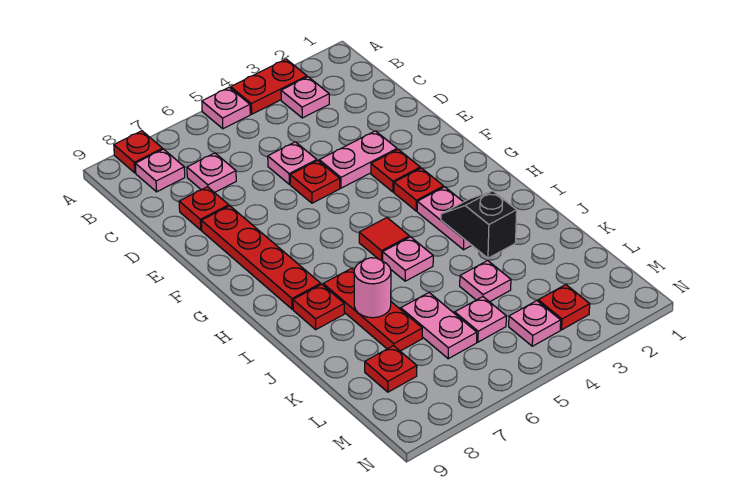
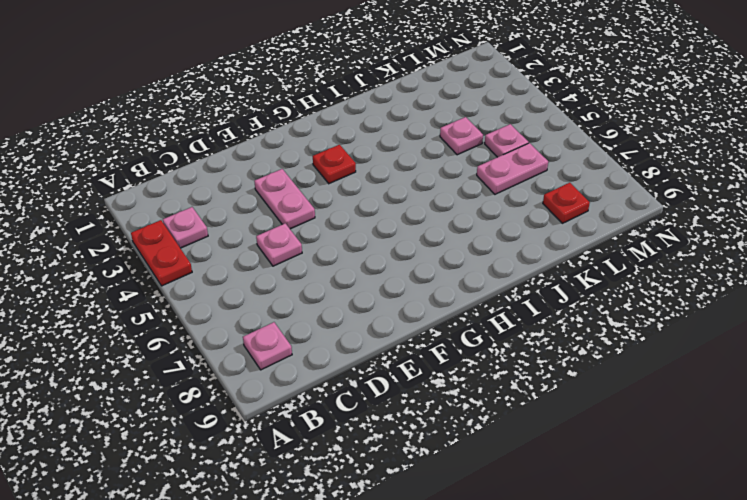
none -> pink plate A5 level 1
none -> red plate A8 level 1
none -> pink plate C7 level 1

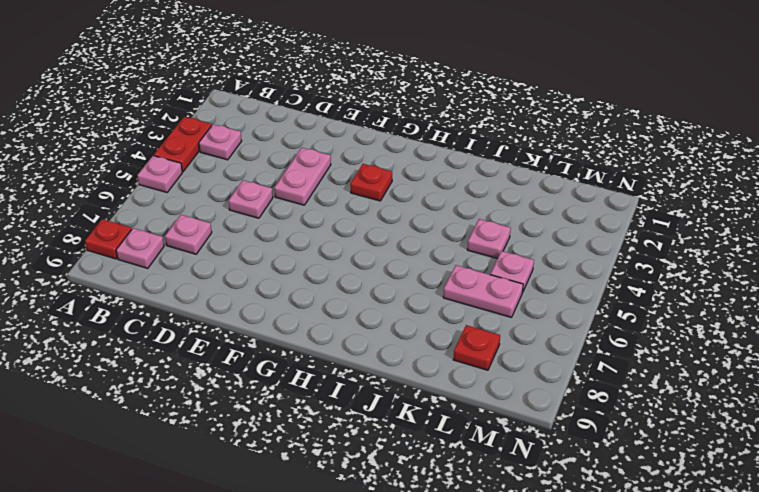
none -> red plate D8 level 1
none -> red plate E5 level 1
none -> red plate E8:H8 level 1

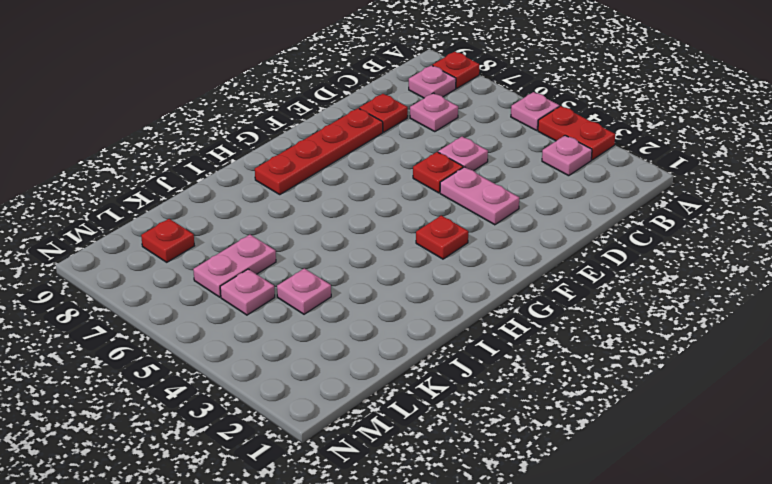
none -> red plate F3 level 1
none -> pink plate H3:I3 level 1
none -> red tile H5 level 1

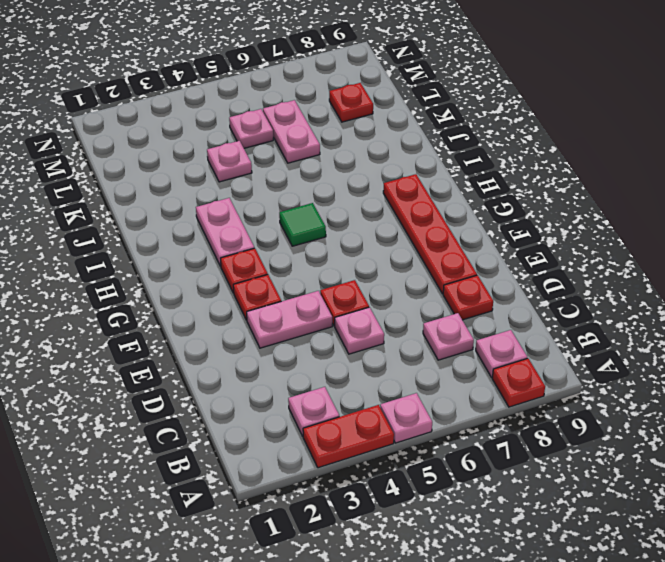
green tile H5 level 1 -> red tile H5 level 1
none -> pink plate I5 level 1
none -> red plate I7:K7 level 1
none -> red plate I8 level 1

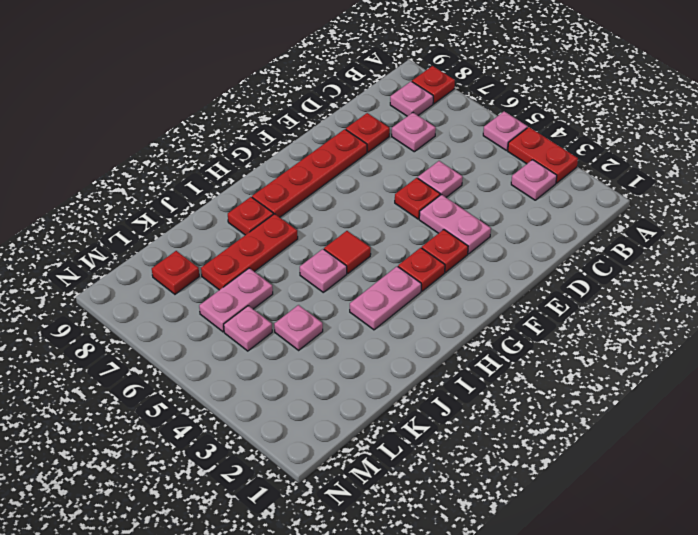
none -> red plate M3 level 1
none -> pink plate M4 level 1
none -> black slope I3:J3 level 2 top J

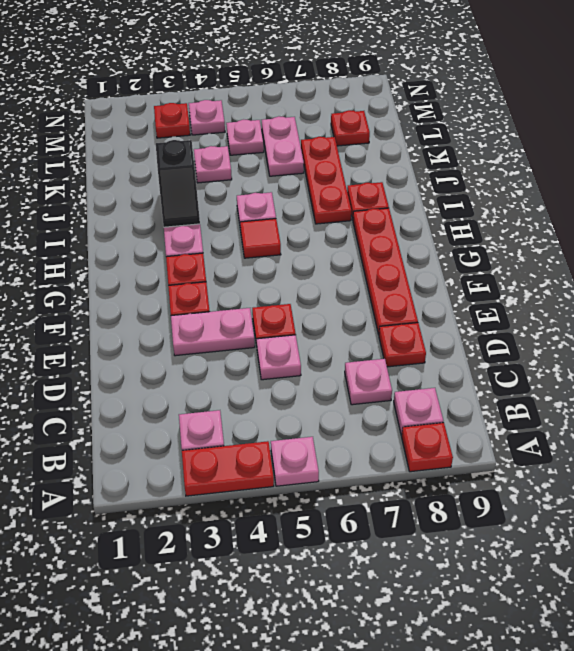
none -> pink round brick J7 level 2

